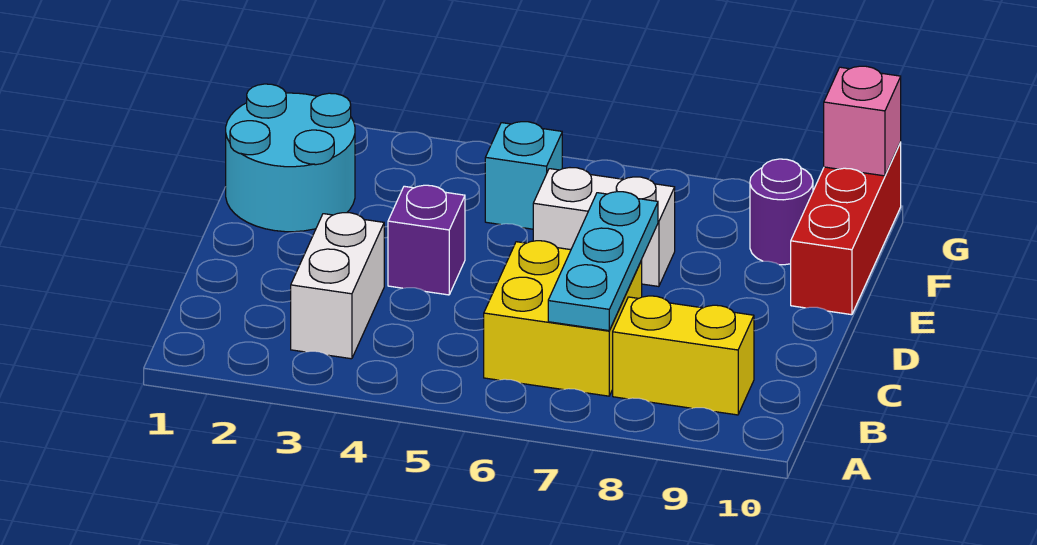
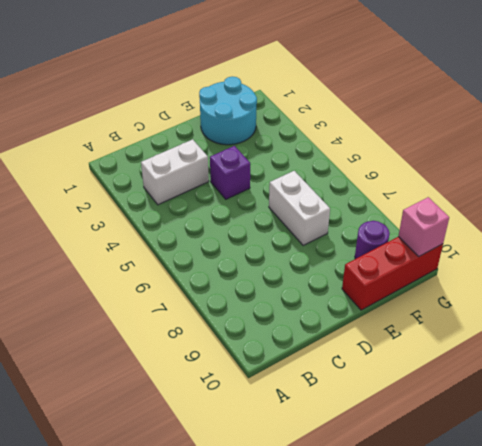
none -> yellow brick B6:C7 level 1
none -> yellow brick B8:B9 level 1

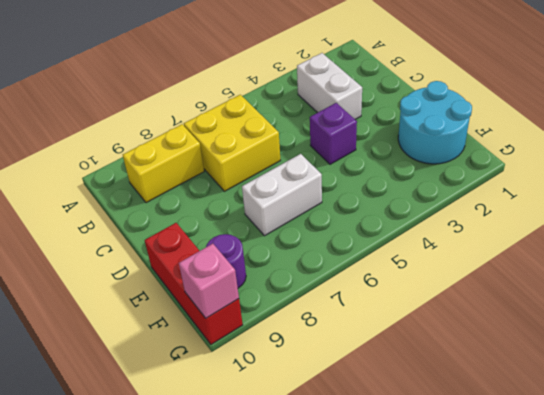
none -> cyan brick F5 level 1
none -> cyan plate B7:D7 level 2

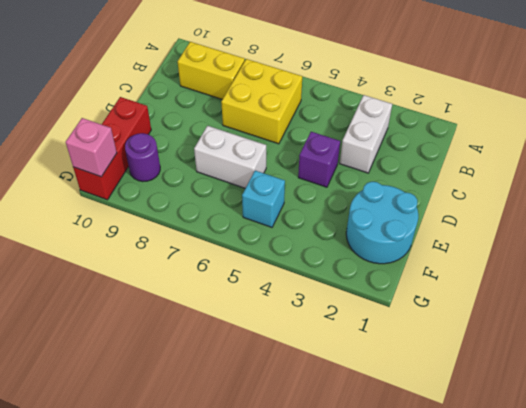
none -> cyan plate B7:D7 level 2

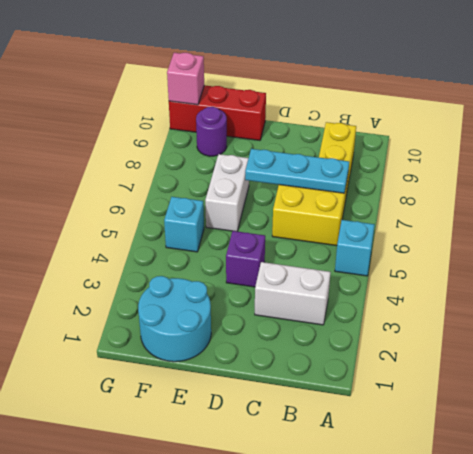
cyan brick A5 level 1 -> none

